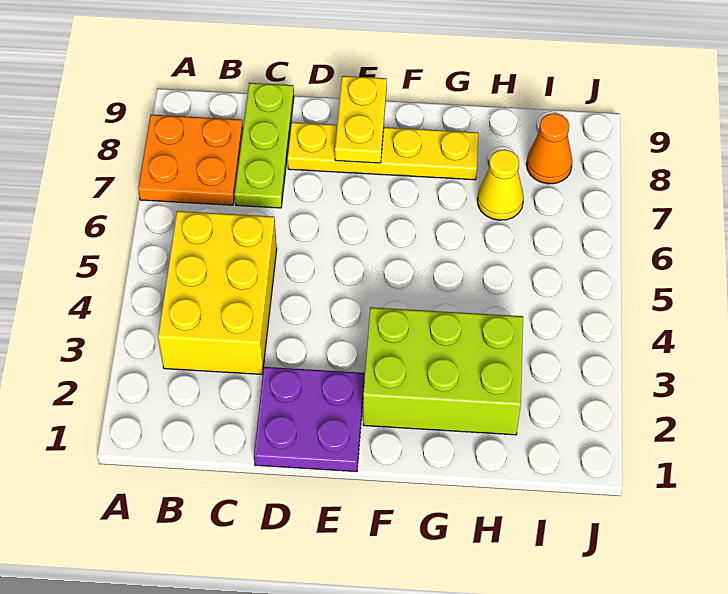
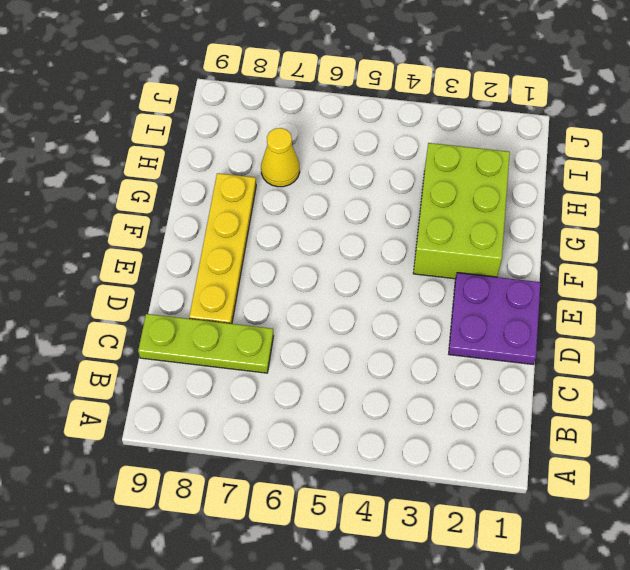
none -> orange plate A7:B8 level 1
none -> yellow brick B3:C5 level 1

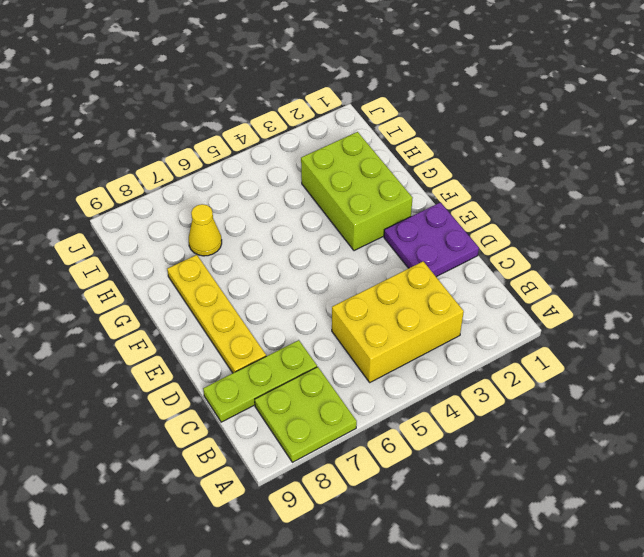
lime plate A7:B8 level 1 -> orange plate A7:B8 level 1
none -> orange cone I8 level 1
none -> yellow plate E8:E9 level 2

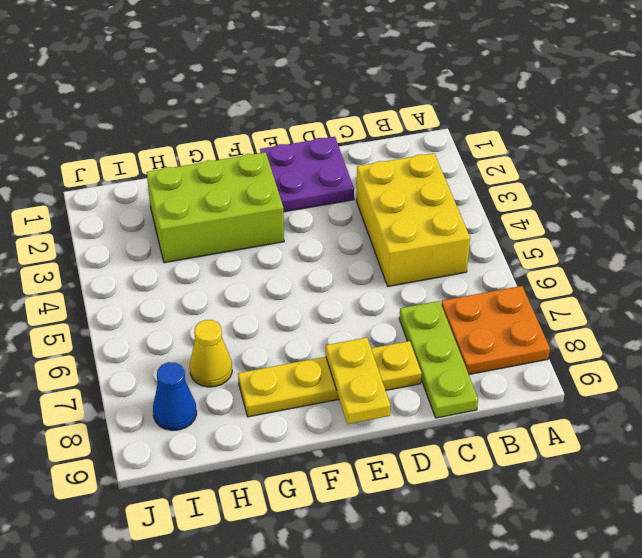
blue cone I8 level 1 -> orange cone I8 level 1

